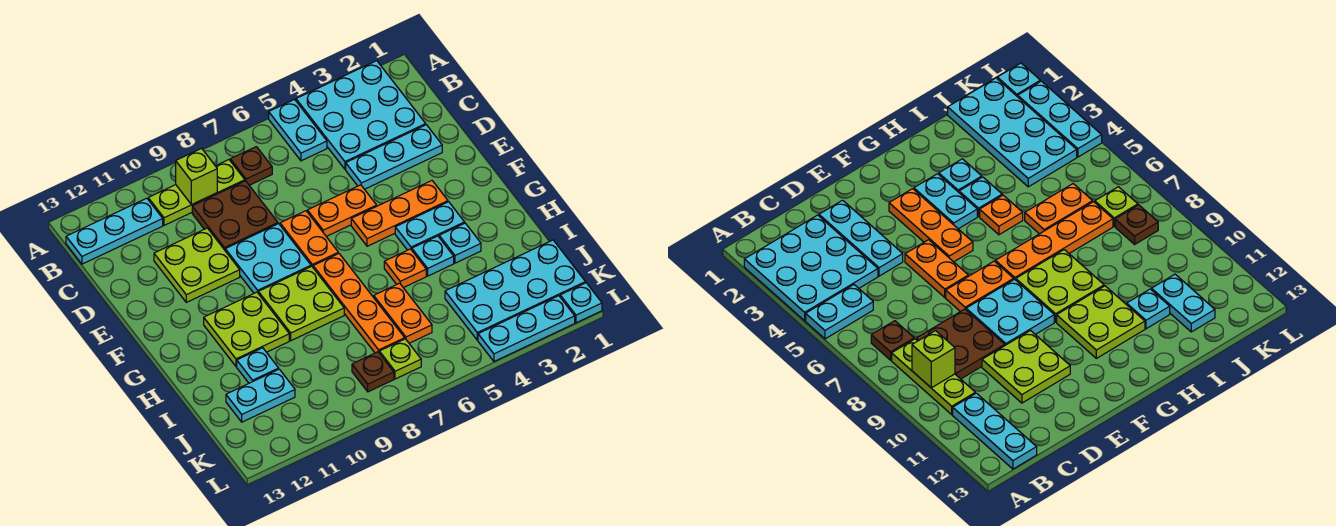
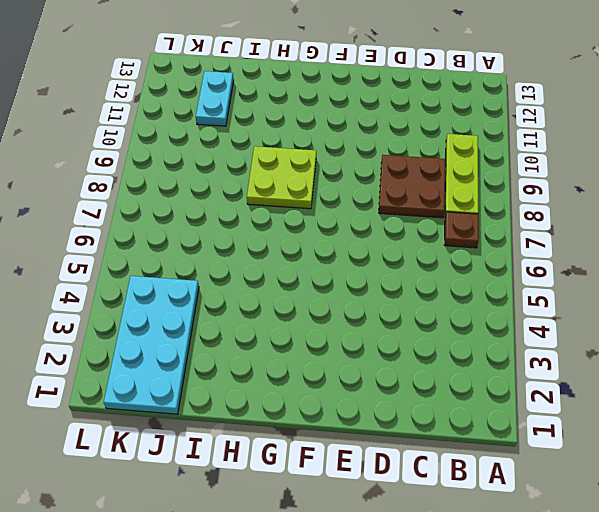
none -> cyan plate A2:C4 level 1
none -> cyan plate A5:B5 level 1
none -> cyan plate B11:B13 level 1

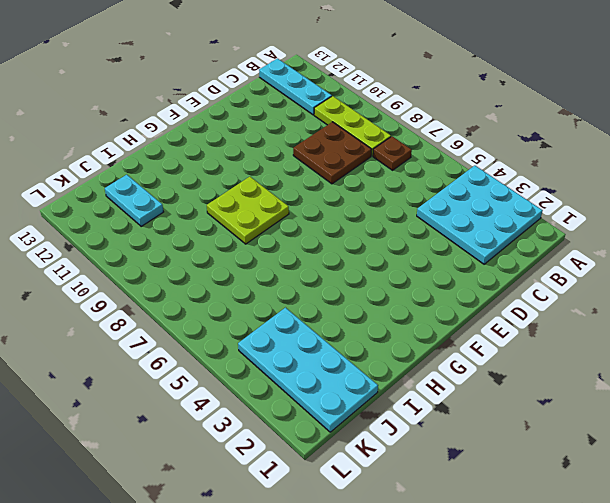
none -> cyan plate A5:B5 level 1
none -> cyan plate D2:D4 level 1
none -> lime plate D10:E11 level 1

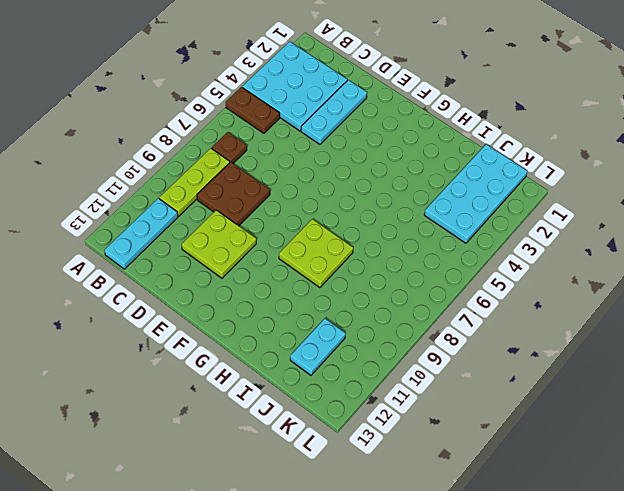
brown plate A5:B5 level 1 -> cyan plate A5:B5 level 1
none -> orange plate E5:E6 level 1
none -> orange plate E7:F7 level 1
none -> cyan plate E8:F9 level 1

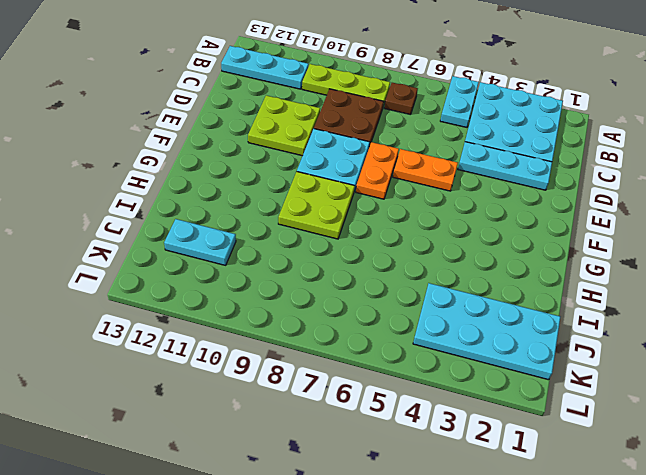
none -> orange plate F3:F5 level 1
none -> cyan plate G3:G4 level 1
none -> orange plate G7:J7 level 1

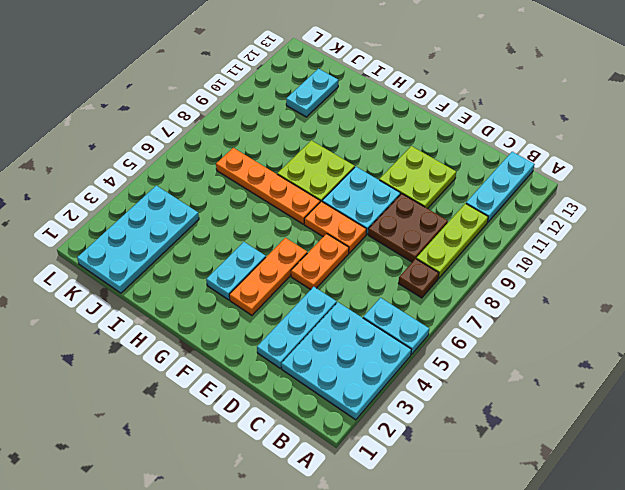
none -> lime plate G10:H11 level 1
none -> cyan plate H3 level 1
none -> cyan plate H4 level 1

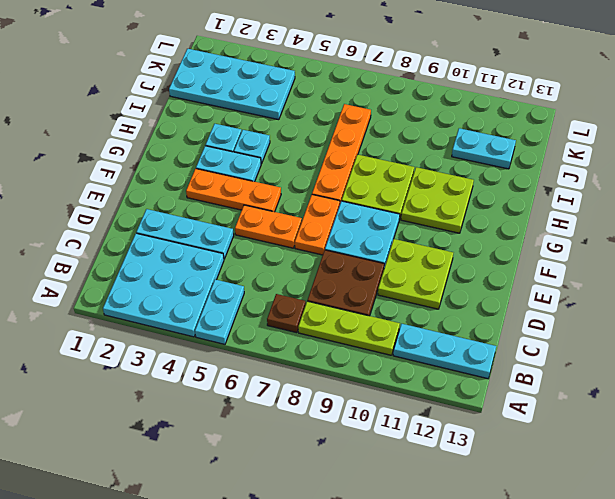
none -> orange plate H5 level 1
none -> orange plate I6:J6 level 1
none -> cyan plate I11 level 1

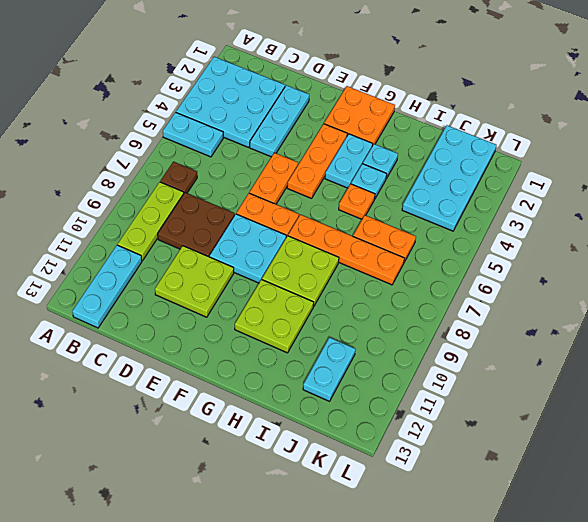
orange plate F1:G2 level 1 -> none
none -> cyan plate I11 level 1
none -> lime plate K7 level 1
none -> brown plate K8 level 1

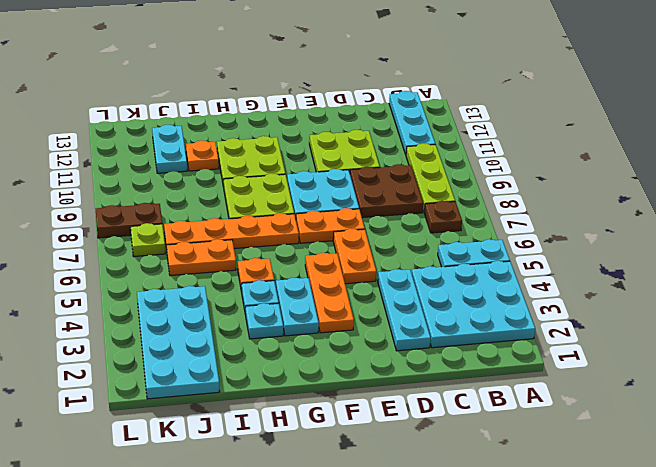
orange plate I11 level 1 -> cyan plate I11 level 1
brown plate K8:L8 level 1 -> brown plate K8 level 1
none -> cyan plate L1 level 1
none -> cyan plate L2:L4 level 1
none -> lime brick B9 level 2

